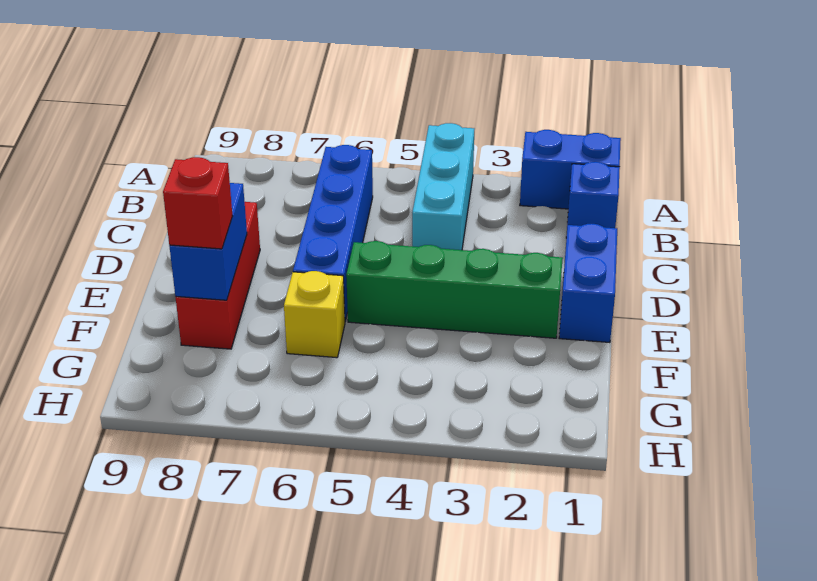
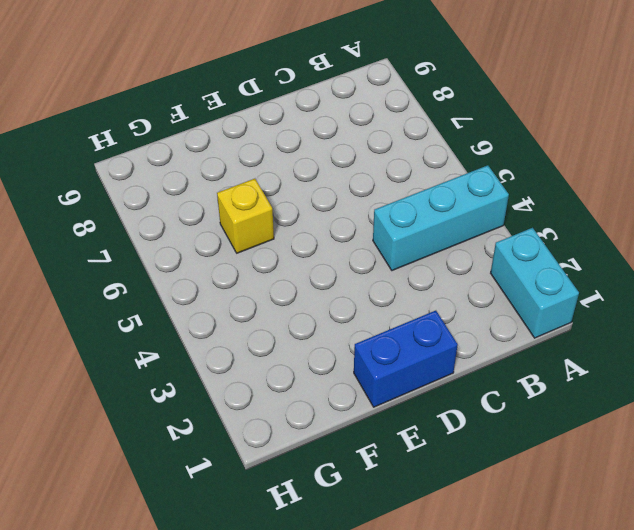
cyan brick A1:A2 level 1 -> blue brick A1:A2 level 1
none -> blue brick B1 level 1
none -> blue brick B6:E6 level 1

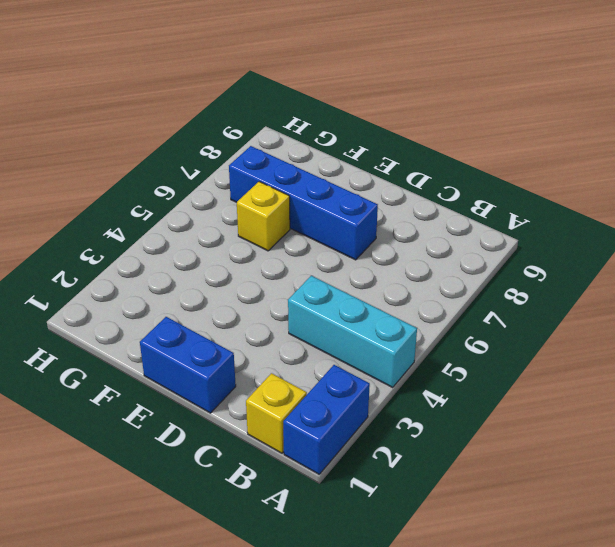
yellow brick B1 level 1 -> blue brick B1 level 1
blue brick D7:G7 level 1 -> blue brick B6:E6 level 1
none -> red brick D8:F8 level 1
none -> green brick E2:E5 level 1

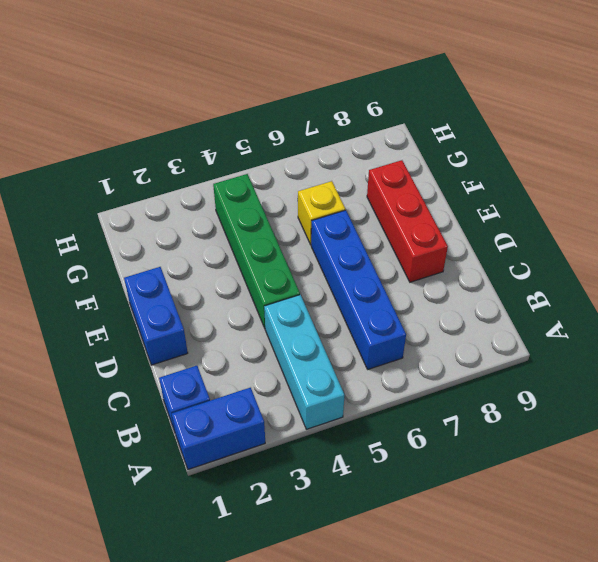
green brick D4:G4 level 1 -> green brick E2:E5 level 1
none -> blue brick E8:F8 level 2
none -> red brick F8 level 3

